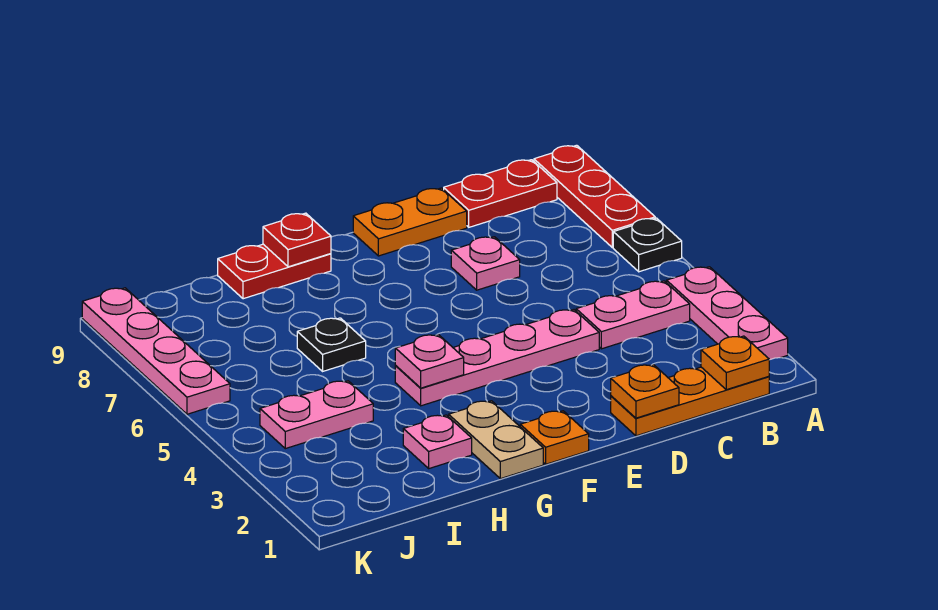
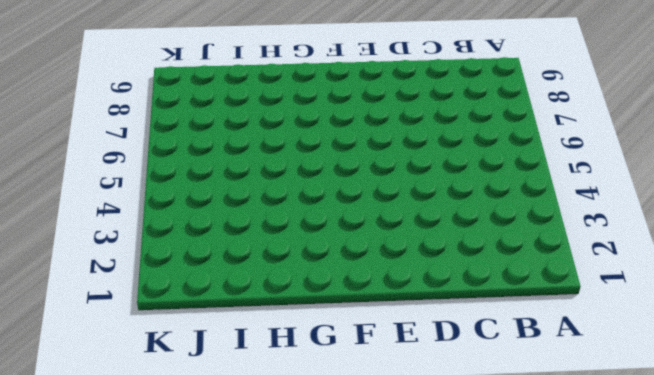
none -> pink plate A2:A4 level 1
none -> black plate A6 level 1
none -> red plate A7:A9 level 1

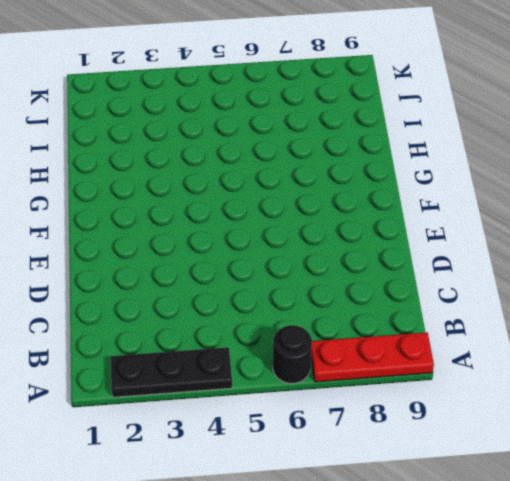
black plate A2:A4 level 1 -> pink plate A2:A4 level 1
black round brick A6 level 1 -> black plate A6 level 1
none -> orange plate B1:D1 level 1
none -> pink plate B4:C4 level 1
none -> red plate B9:C9 level 1

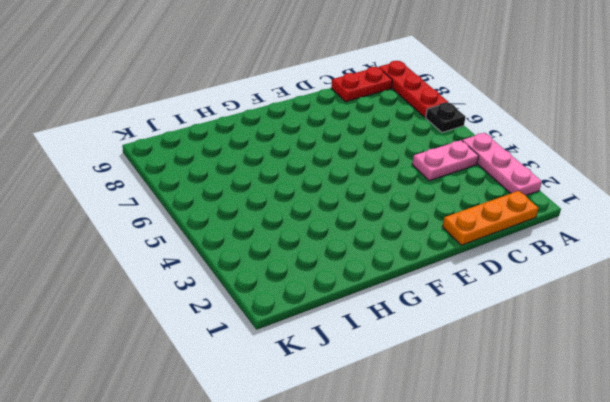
none -> pink plate D4:G4 level 1
none -> pink plate D7 level 1
none -> orange plate D9:E9 level 1

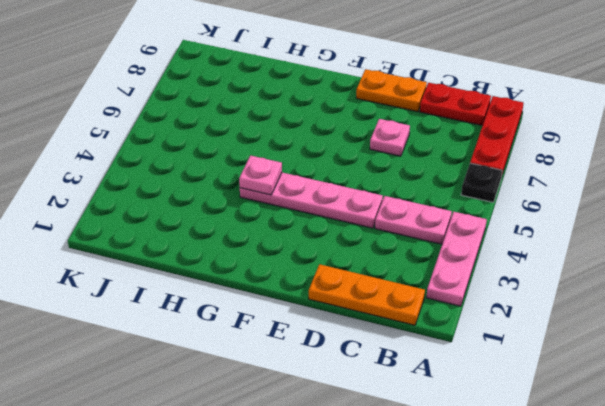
none -> orange plate F1 level 1
none -> tan plate G1:G2 level 1
none -> red plate G9:H9 level 1

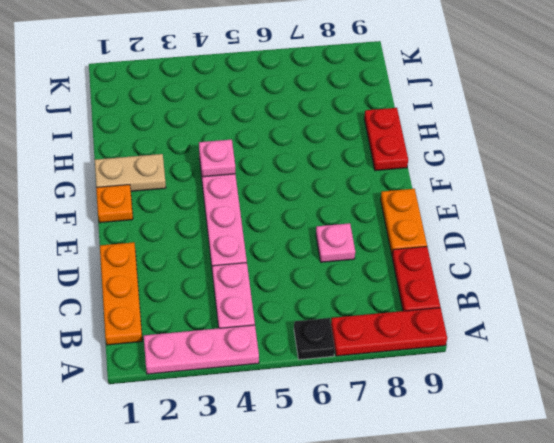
none -> pink plate H2 level 1
none -> black plate H6 level 1
none -> pink plate I4:J4 level 1

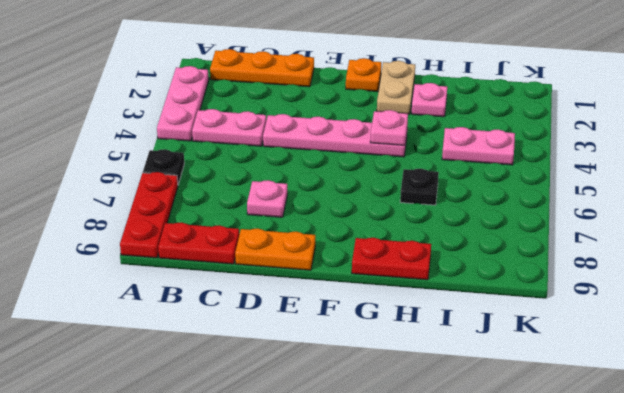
none -> pink plate K6:K9 level 1
none -> orange plate B1 level 2
none -> orange plate D1 level 2

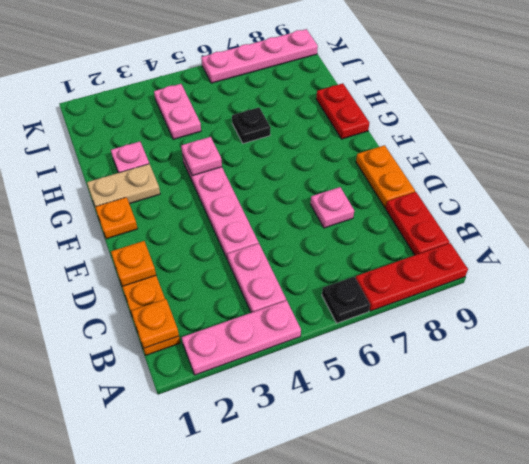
none -> red plate G9 level 2

